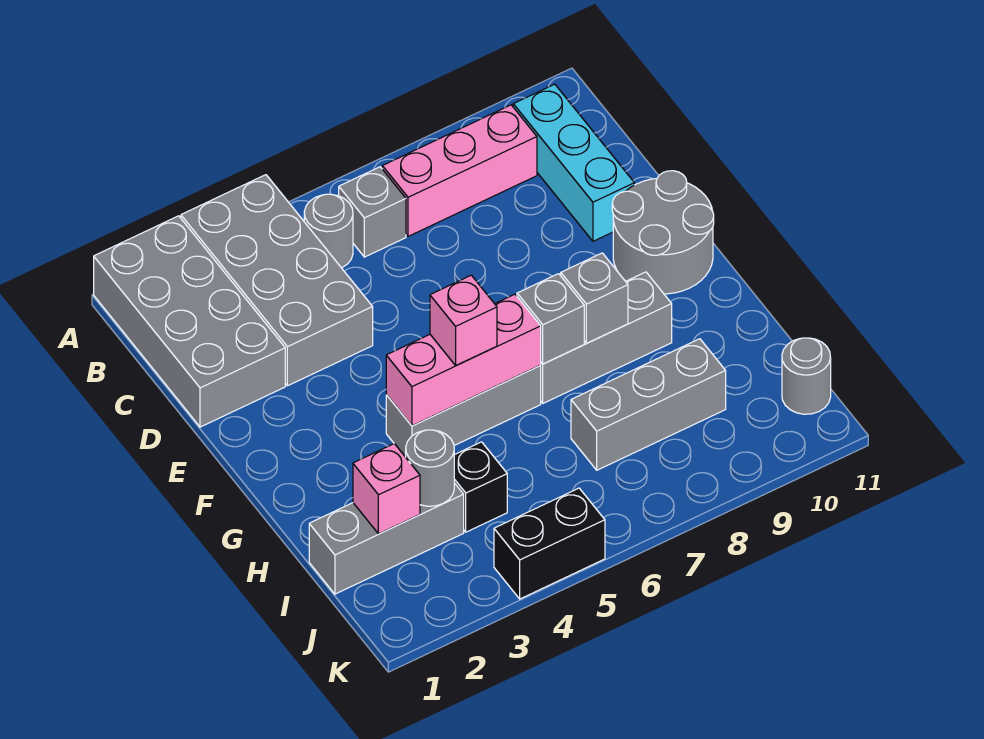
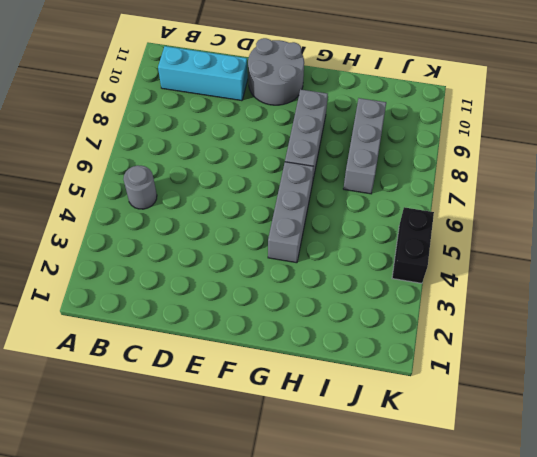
none -> grey brick A1:D2 level 1
none -> grey brick A3:D4 level 1
none -> grey brick B6 level 1

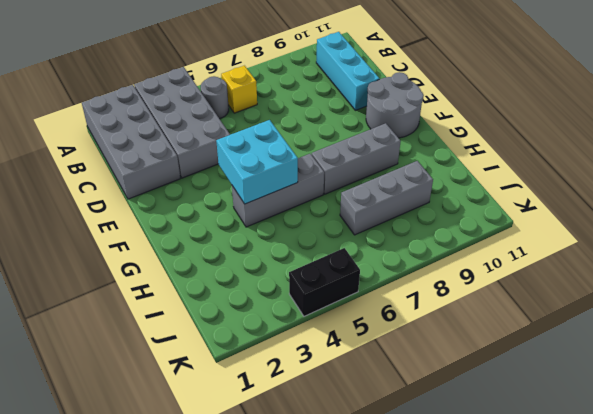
yellow brick B6 level 1 -> grey brick B6 level 1
cyan brick F4:G5 level 2 -> pink brick G4:G6 level 2
none -> pink brick B7:B9 level 1
none -> grey brick I1:I3 level 1
none -> black brick I4 level 1

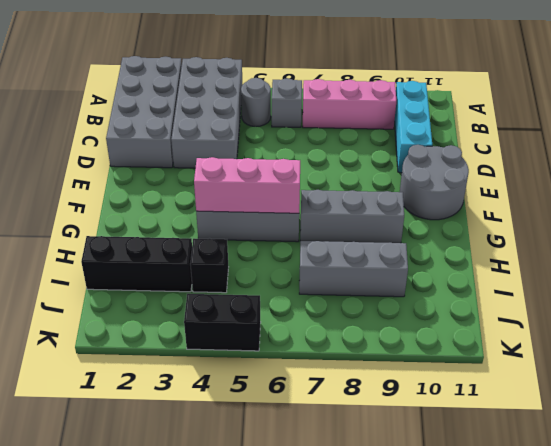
black brick I1:I3 level 1 -> grey brick I1:I3 level 1
none -> grey round brick J11 level 1
none -> grey brick G7 level 2
none -> grey brick G8 level 2

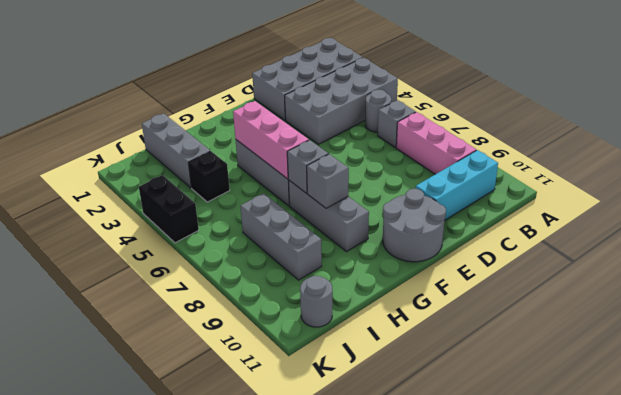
none -> pink brick I2 level 2
none -> grey round brick I3 level 2
none -> pink brick G5 level 3

